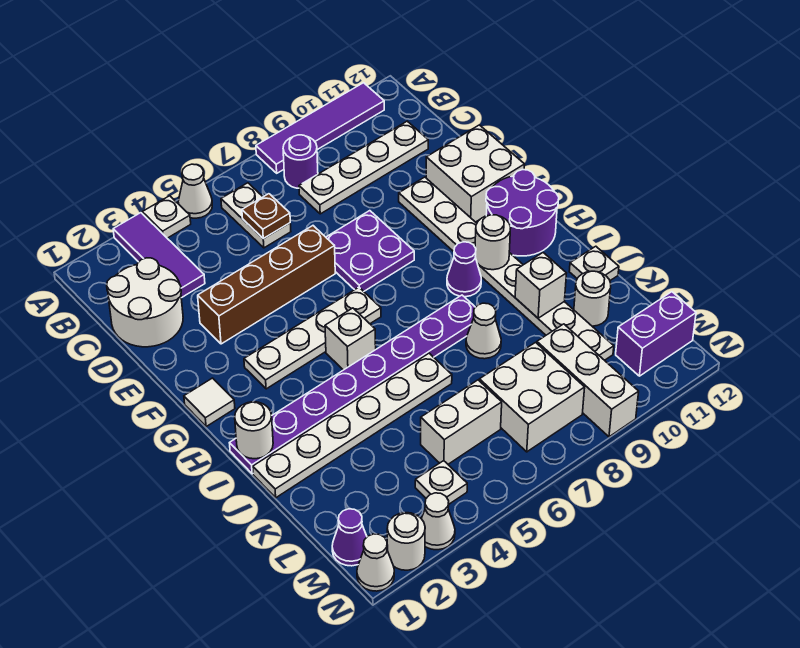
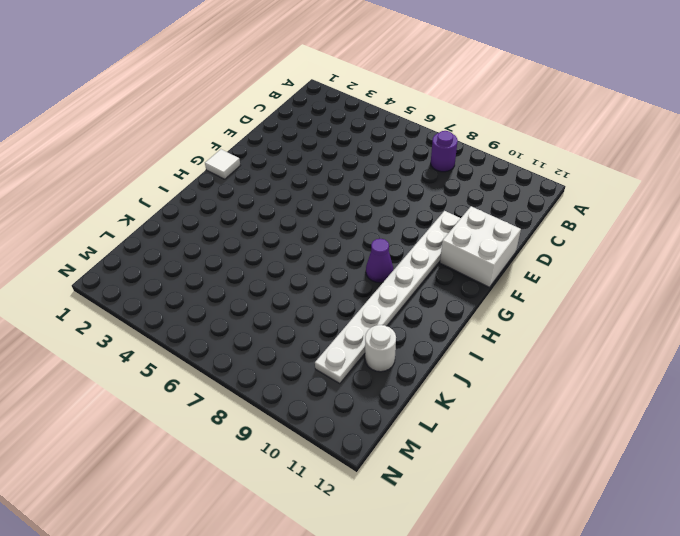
none -> purple tile A3:C3 level 1
none -> white plate A4 level 1
none -> white cone A5 level 1
none -> purple tile A8:A11 level 1

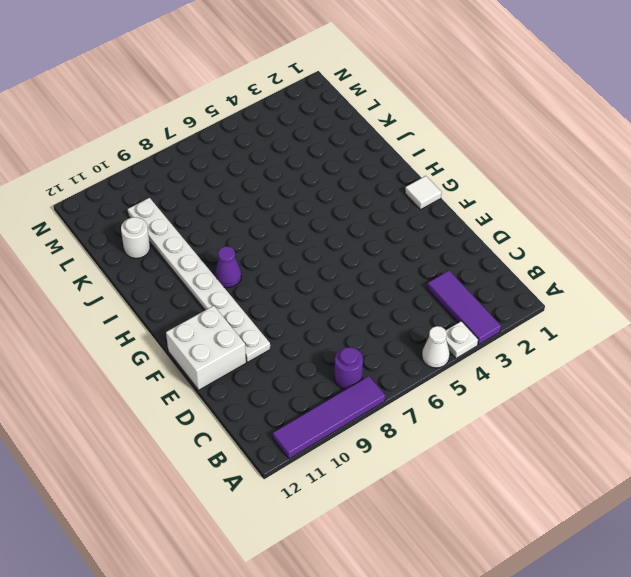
none -> white plate B6:C6 level 1
none -> white round brick C1:D2 level 1
none -> white plate C8:C11 level 1
none -> brown brick E3:E6 level 1

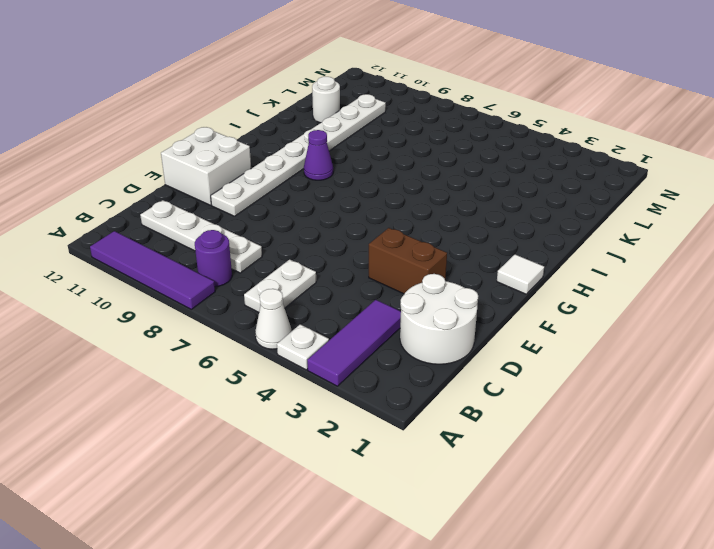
brown brick E3:E4 level 1 -> brown brick E3:E6 level 1
none -> purple plate E7:F8 level 1
none -> white plate G3:G6 level 1
none -> purple round brick G11:H12 level 1
none -> white brick H5 level 1

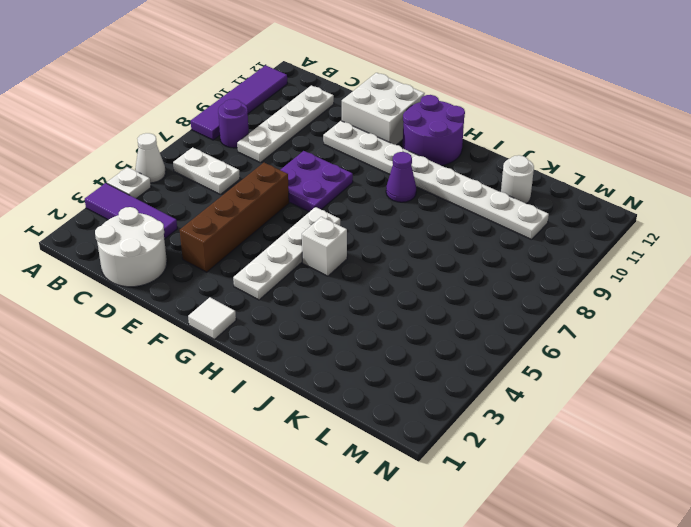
none -> purple plate I1:I8 level 1
none -> white plate J1:J6 level 1
none -> white cone J8 level 1
none -> white plate J12 level 1

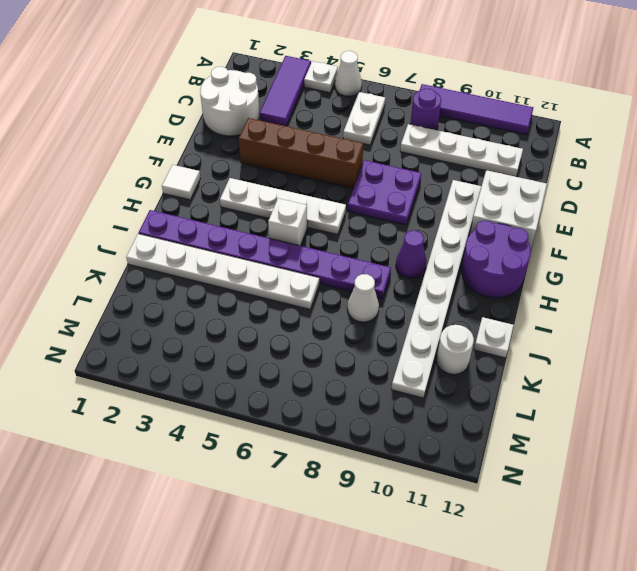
none -> white brick L5:L6 level 1
none -> white brick L7:M8 level 1
none -> white brick L9:N9 level 1
none -> purple cone M1 level 1

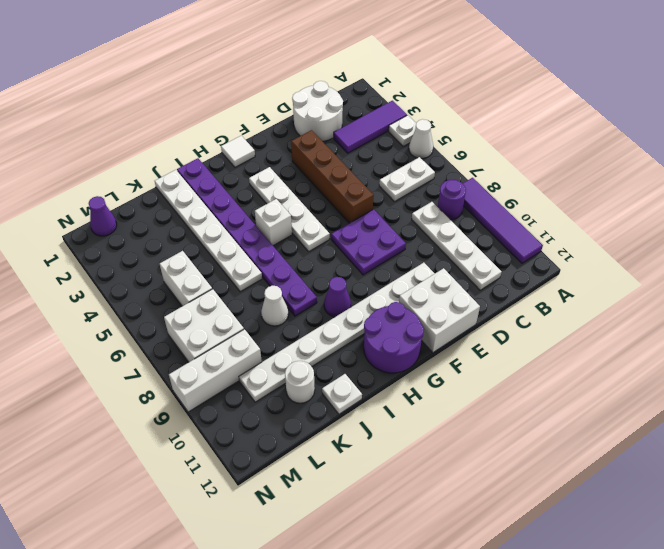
none -> white plate M4 level 1
none -> purple brick M11:M12 level 1
none -> white cone N1 level 1
none -> white round brick N2 level 1

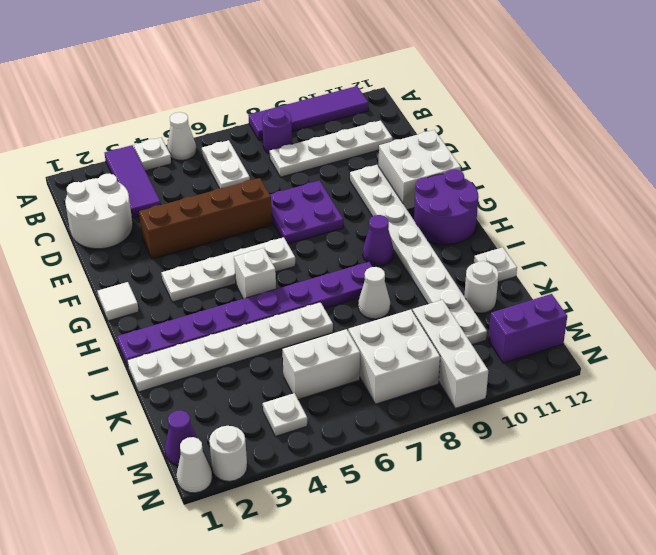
none -> white cone N3 level 1
none -> brown plate C6 level 2
none -> white round brick H10 level 2
none -> white round brick I1 level 2

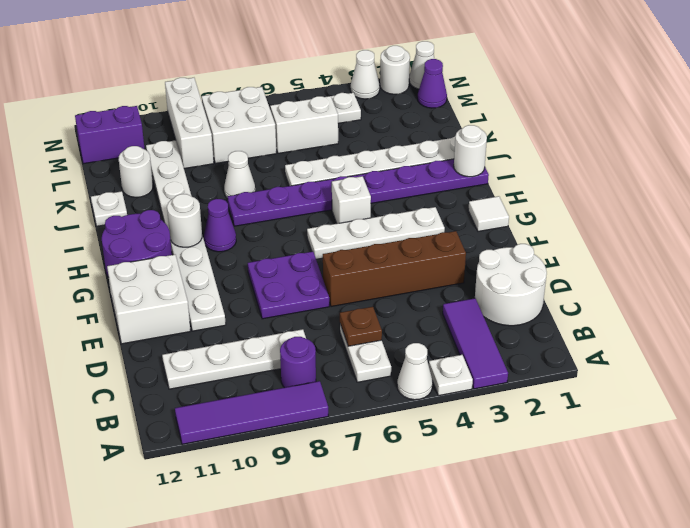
none -> white brick J10 level 2

